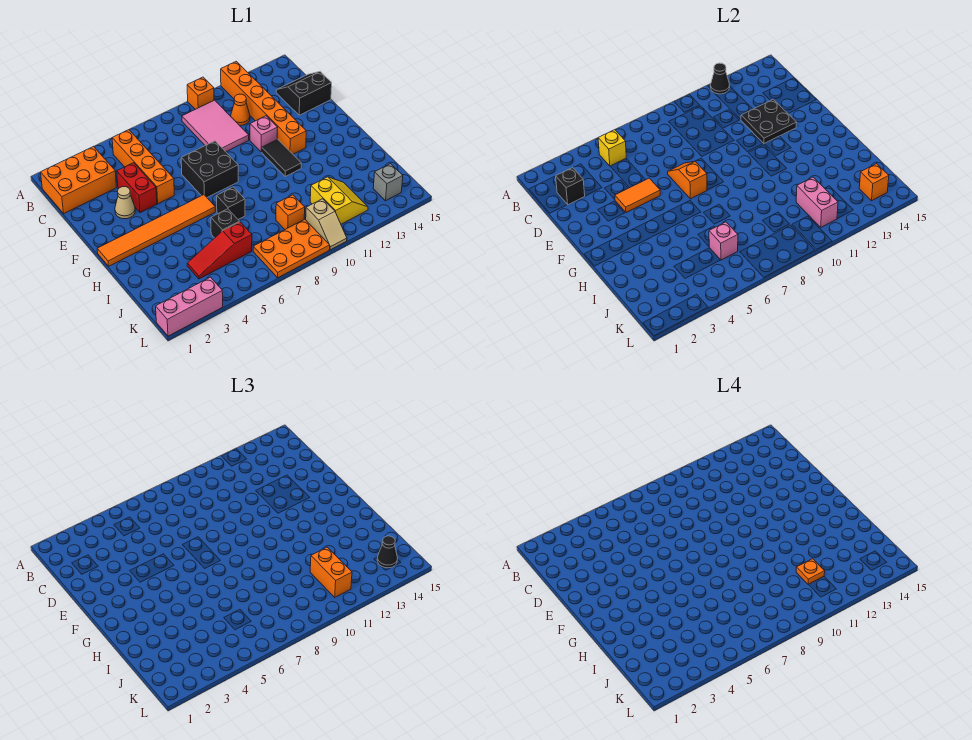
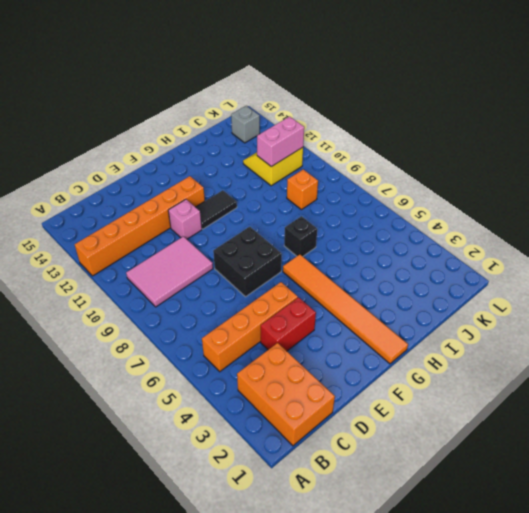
none -> orange brick A10 level 1
none -> orange cone C11 level 1
none -> black slope C14:D15 level 1 top D
none -> tan cone E3 level 1

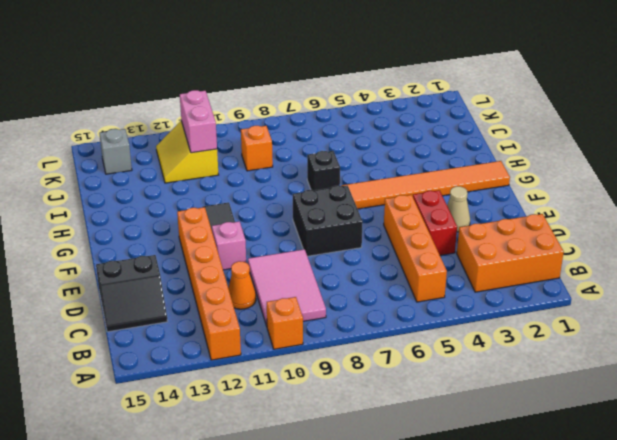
none -> black brick I6 level 1
none -> red slope J4:J6 level 1 top 6
none -> orange plate K7:L9 level 1
none -> tan slope K10:L10 level 1 top K

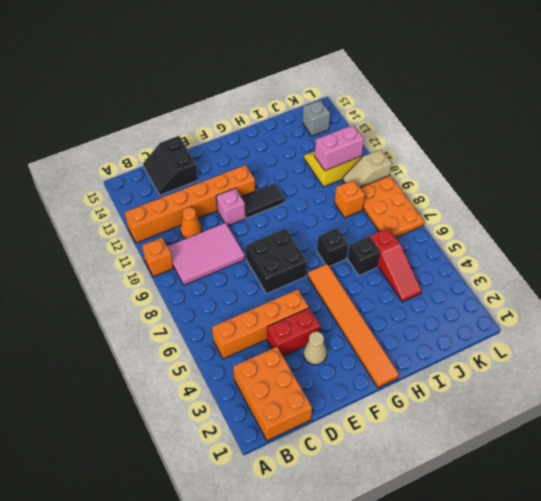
tan slope K10:L10 level 1 top L -> tan slope K10:L10 level 1 top K
none -> pink brick L1:L3 level 1
none -> black cone A12 level 2
none -> yellow brick B5 level 2
none -> black brick C2 level 2

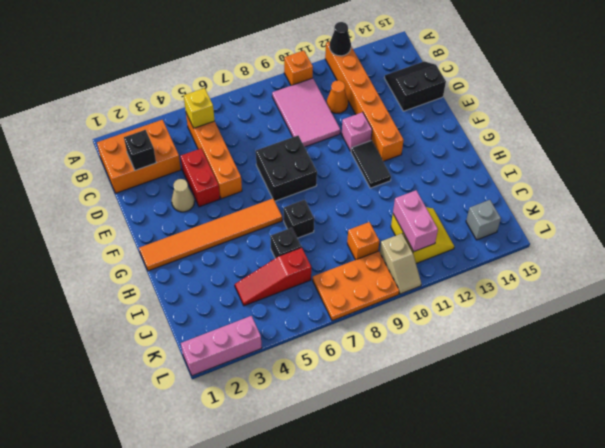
none -> black plate D12:E13 level 2
none -> orange tile E4:E5 level 2
none -> orange slope E7:F7 level 2 top F
none -> pink brick J6 level 2

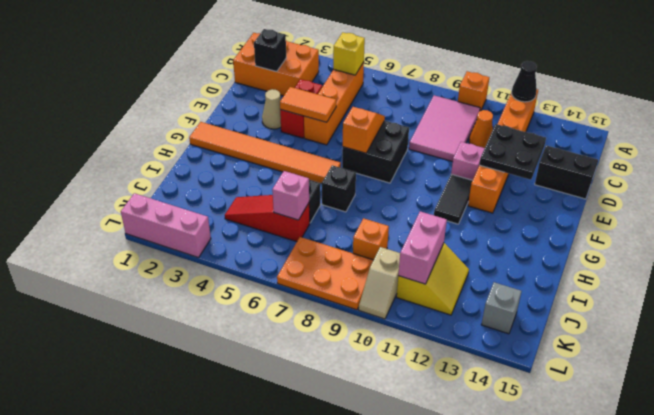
none -> orange brick K14 level 2
none -> orange brick J11:K11 level 3
none -> black cone K14 level 3
none -> orange plate J11 level 4

